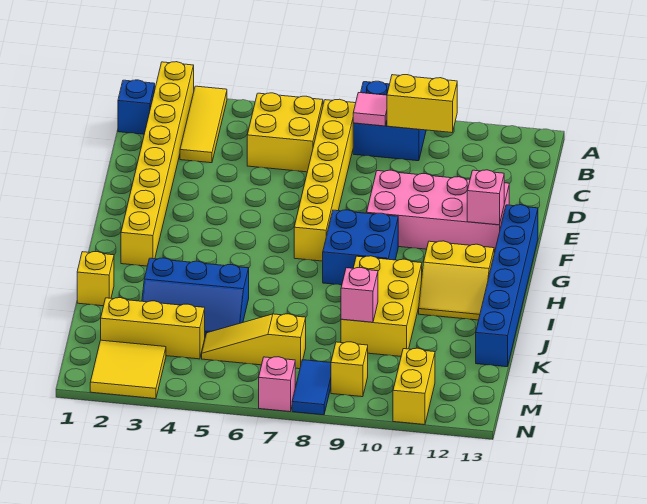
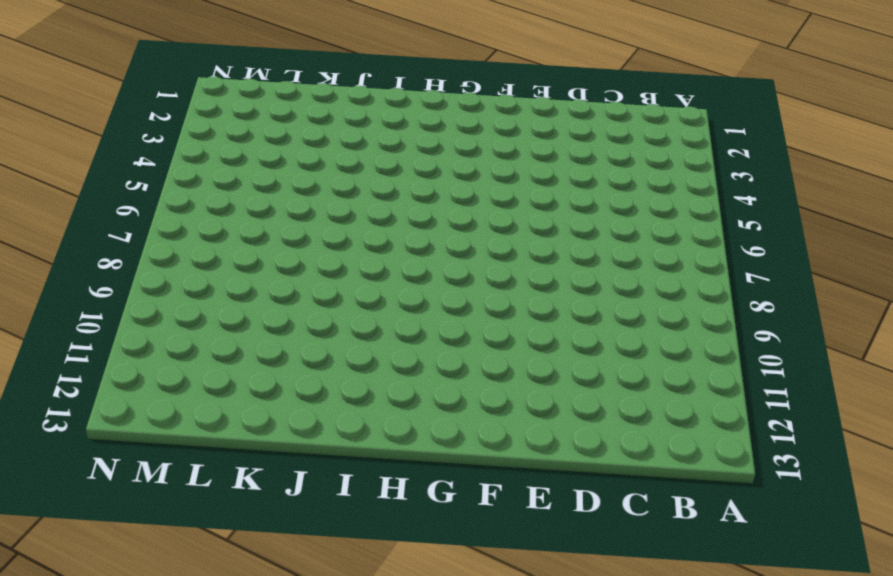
none -> yellow brick A2:H2 level 1
none -> yellow tile A3:C3 level 1
none -> blue brick A8:B9 level 1

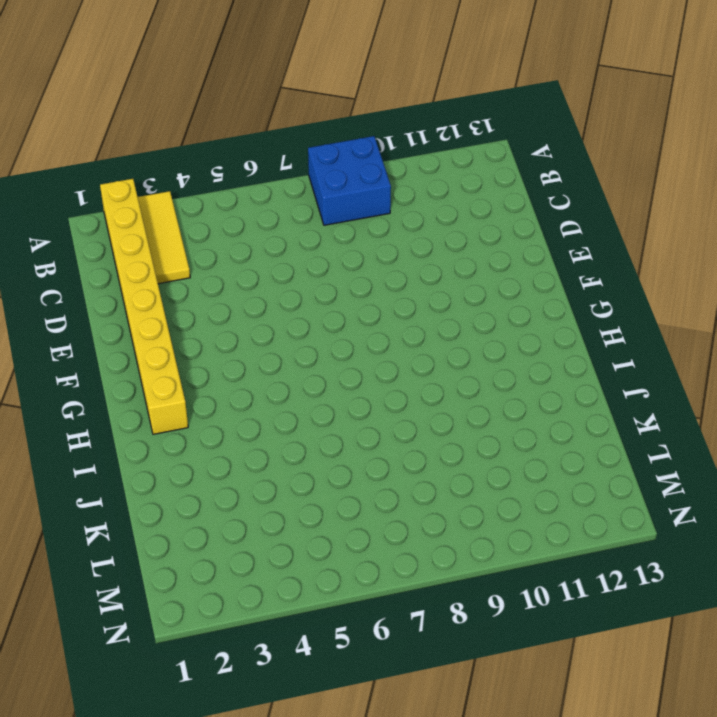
none -> blue brick B1 level 1
none -> yellow brick B5:C6 level 1
none -> yellow brick B7:G7 level 1

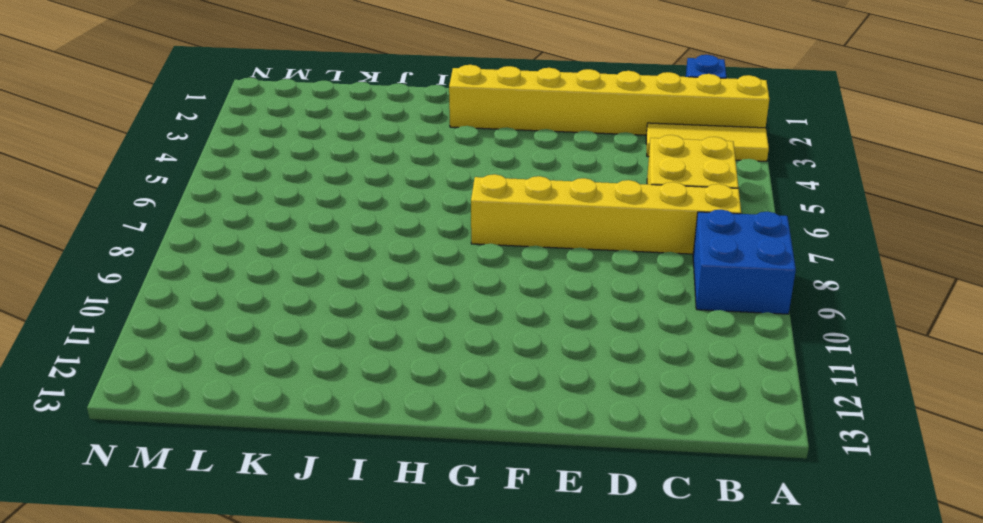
none -> pink brick E9:F12 level 1
none -> blue brick F13:K13 level 1
none -> blue brick G8:H9 level 1

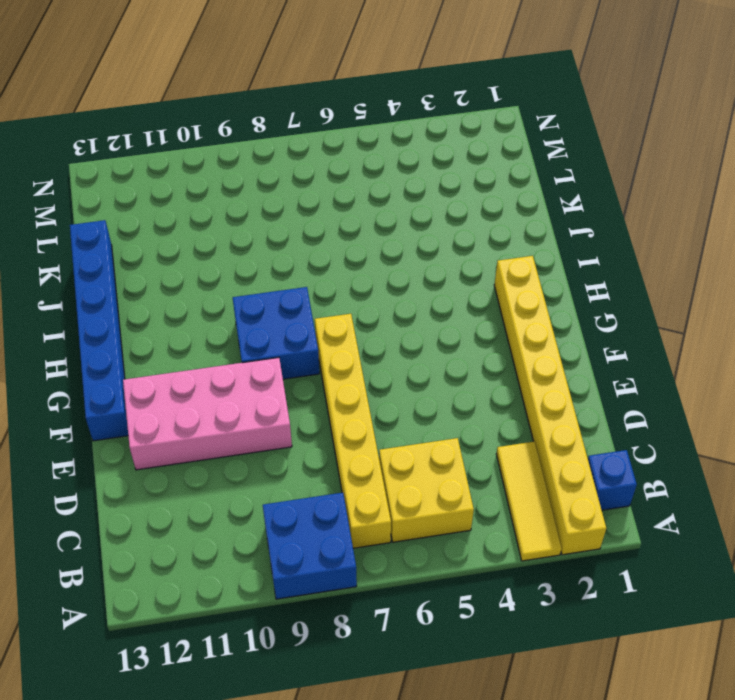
none -> yellow slope H11:I12 level 1 top H
none -> yellow brick I9:K10 level 1
none -> yellow brick J1 level 1

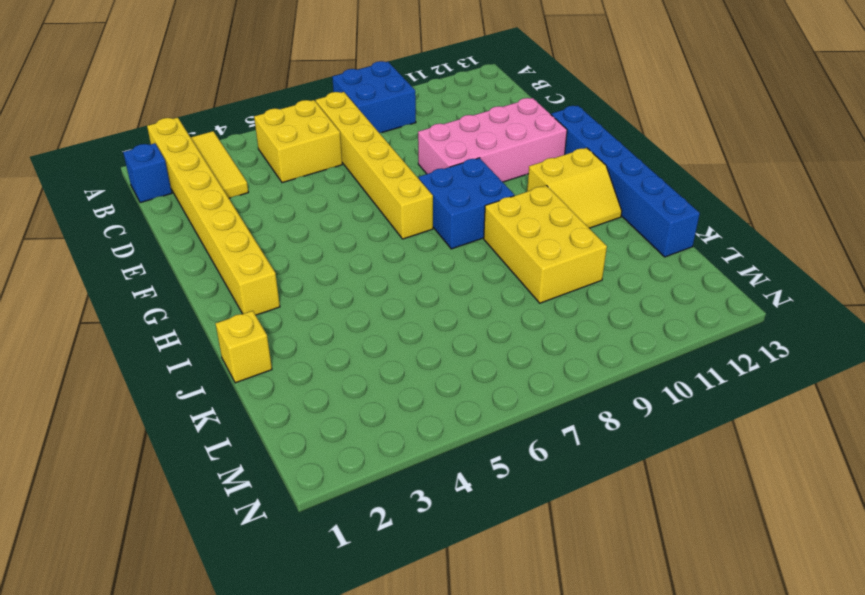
none -> blue slope J3:K5 level 1 top J
none -> yellow brick L2:L4 level 1
none -> yellow slope L5:L7 level 1 top 7

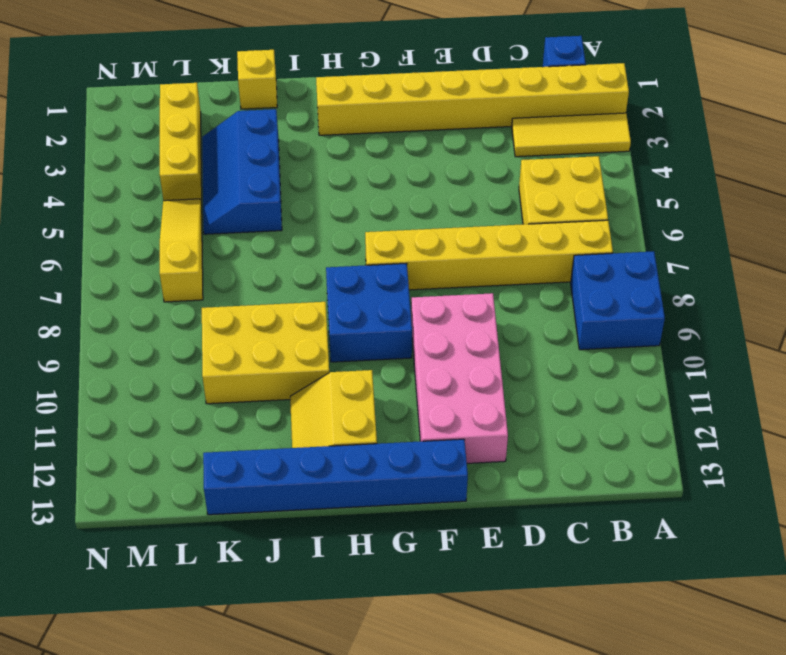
none -> yellow tile M2:N3 level 1
none -> blue tile M8:N8 level 1
none -> yellow brick M9 level 1

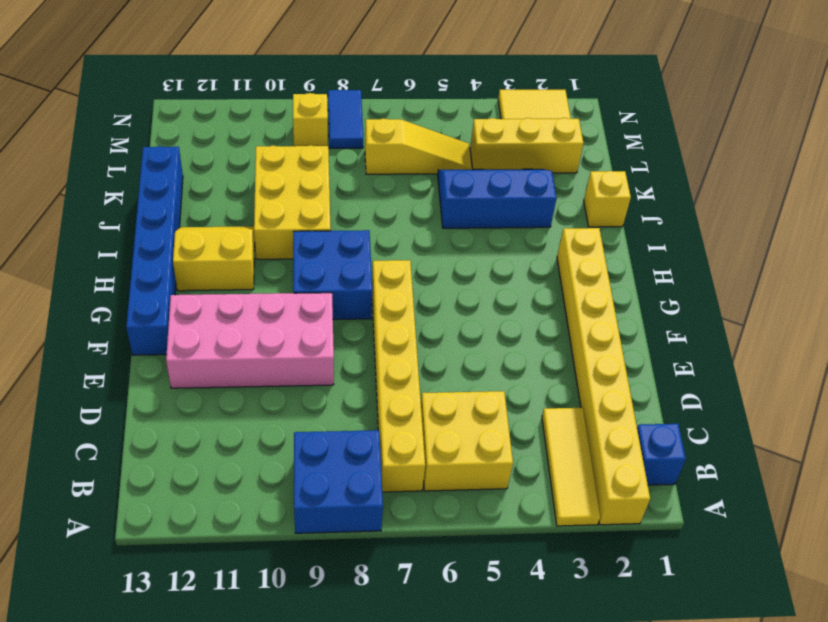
none -> yellow brick M11:N11 level 1
none -> pink brick N7 level 1
none -> pink tile B8 level 2

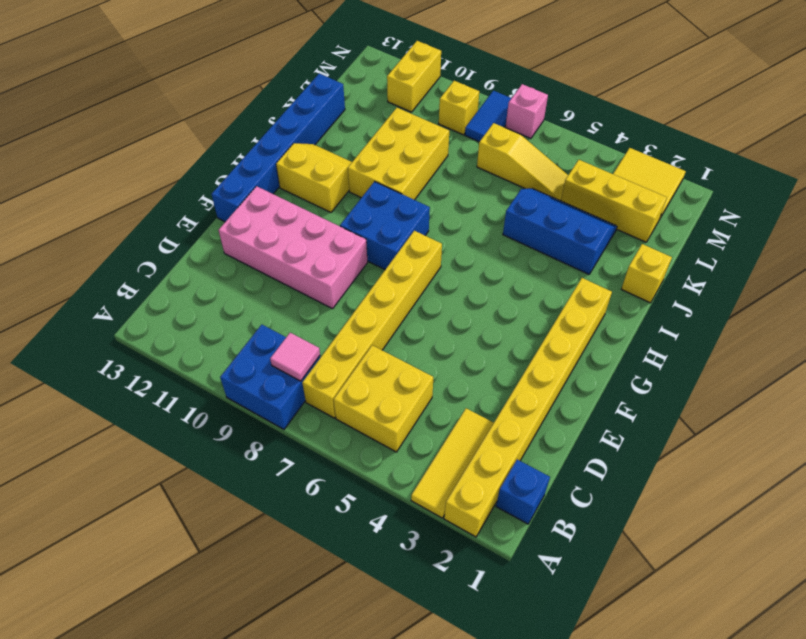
none -> yellow brick B9:B10 level 2
none -> pink brick F12 level 2
none -> pink brick K9 level 2

